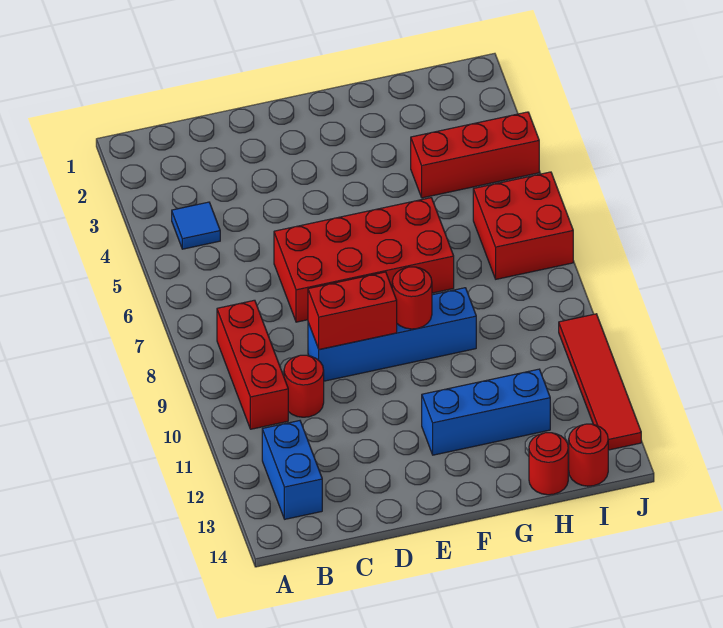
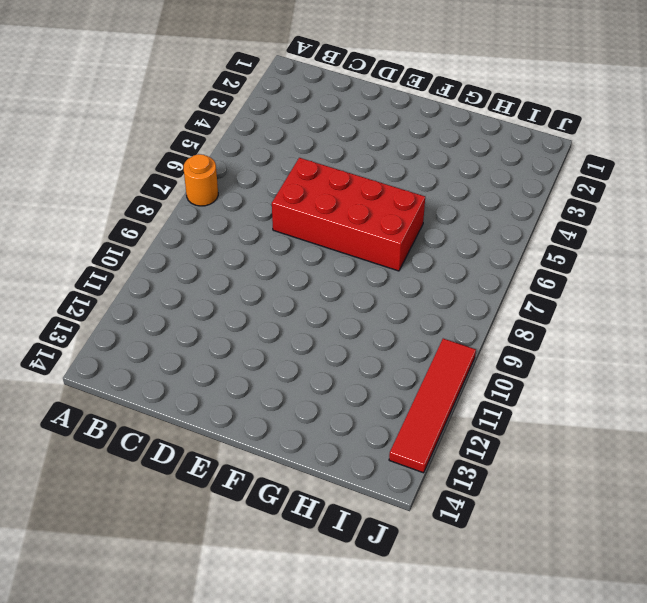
orange round brick A7 level 1 -> none
none -> blue tile B4 level 1
none -> red brick B8:B10 level 1
none -> blue brick B12:B13 level 1

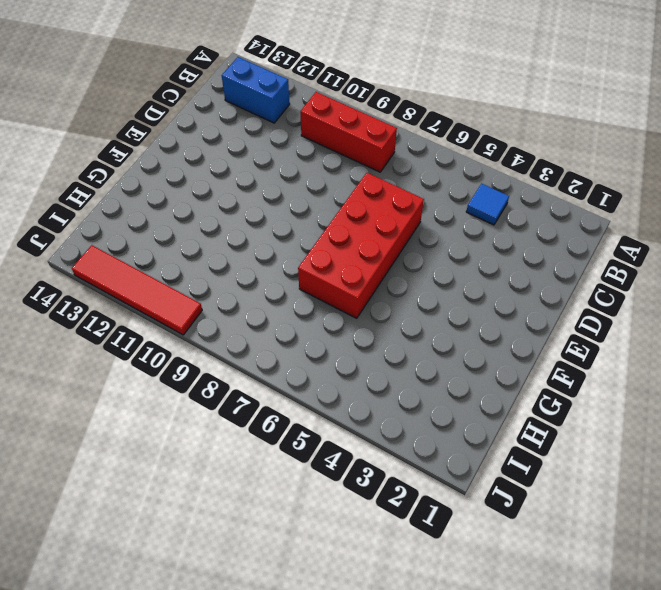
none -> red round brick C10 level 1
none -> blue brick D9:G9 level 1
none -> blue brick F12:H12 level 1

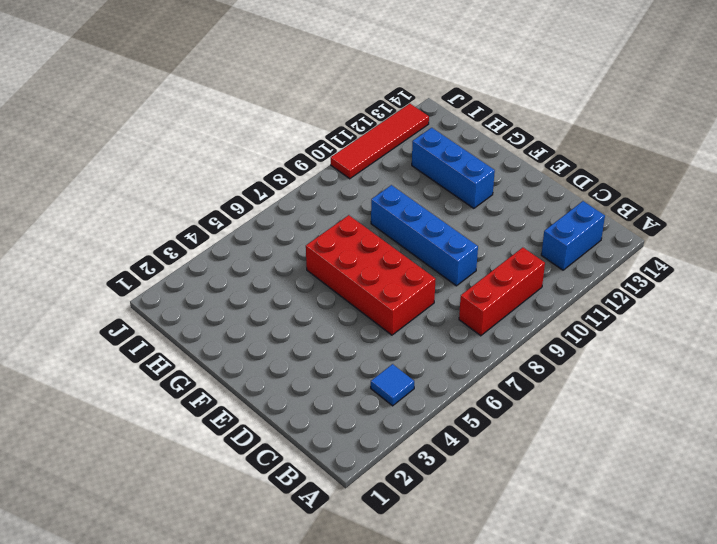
none -> red round brick C10 level 1
none -> red brick H4:J4 level 1
none -> red round brick H14 level 1

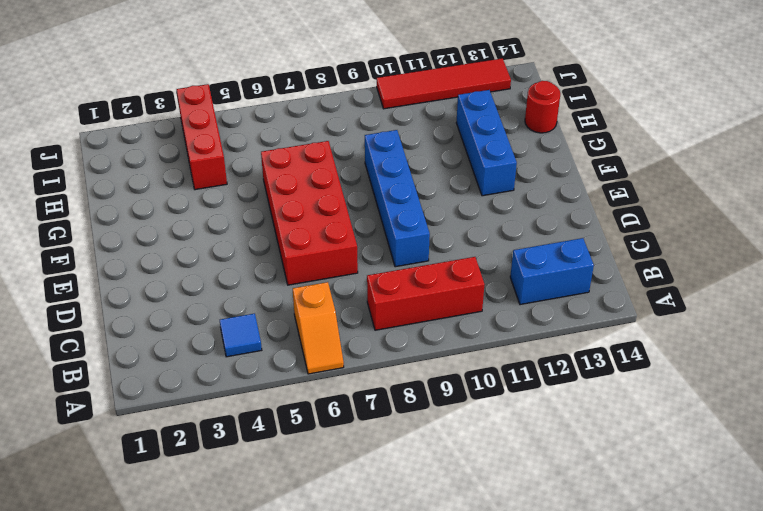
orange slope A6:B6 level 1 top B -> none
none -> red round brick C10 level 1
none -> red brick I6:J7 level 1
none -> red round brick I14 level 1

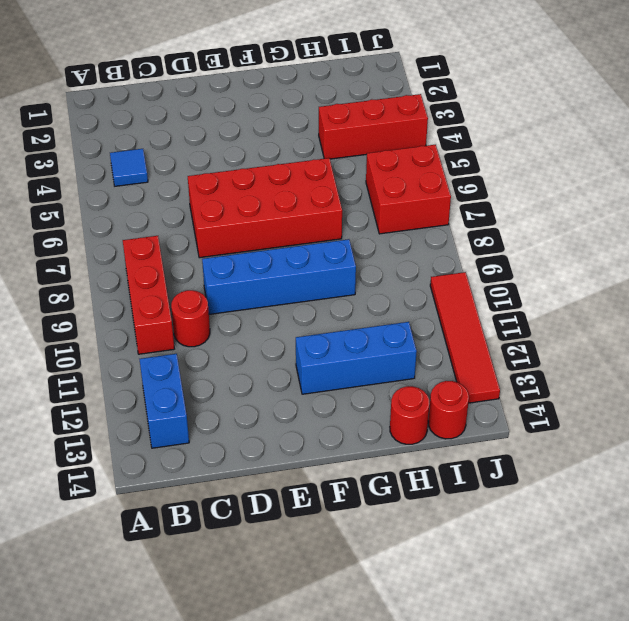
none -> red brick D9:E9 level 2
none -> red round brick F9 level 2

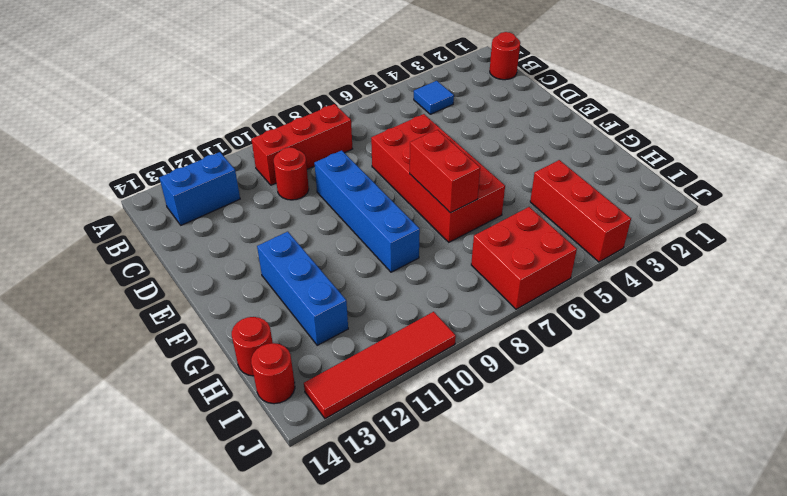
red round brick B1 level 1 -> red round brick F9 level 2
red brick F7:G7 level 2 -> red brick D9:E9 level 2

